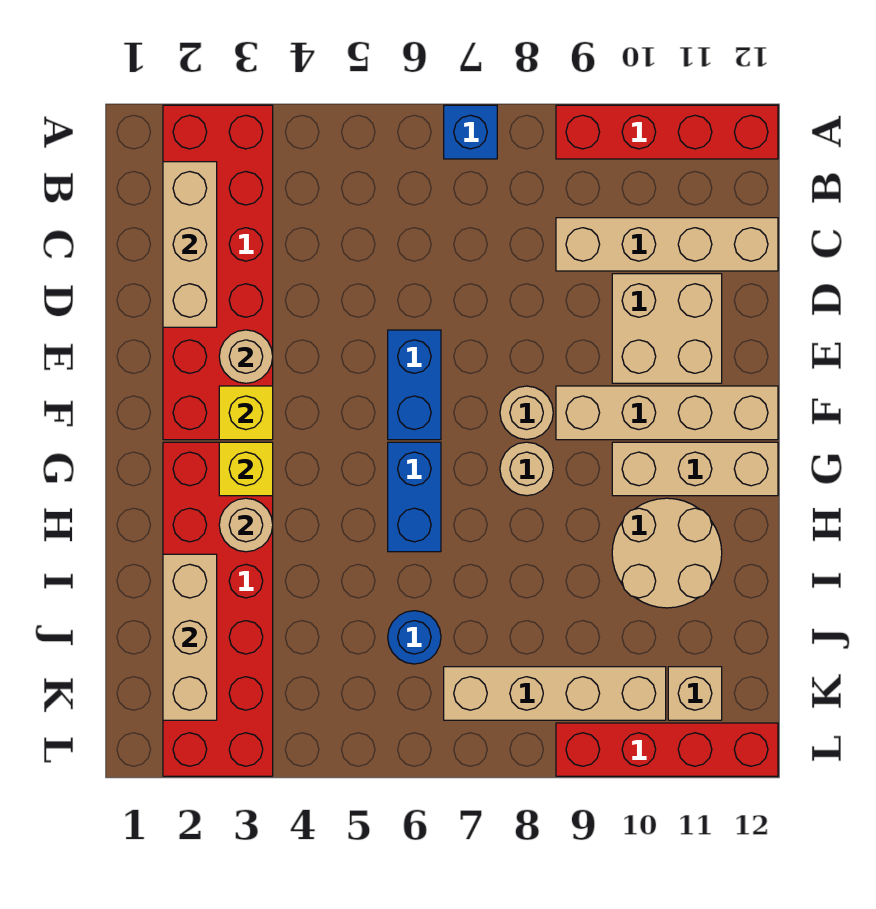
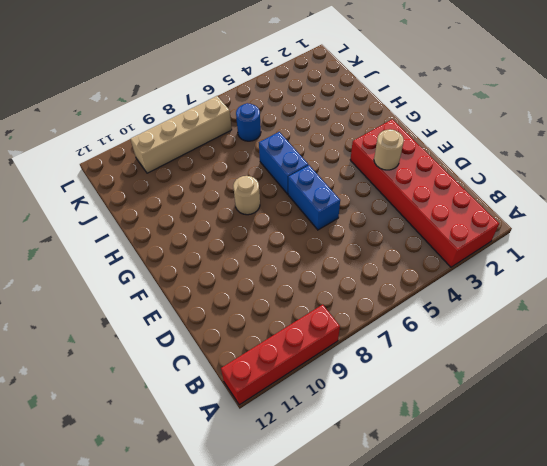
none -> blue brick A7 level 1
none -> tan brick C9:C12 level 1
none -> tan brick D10:E11 level 1

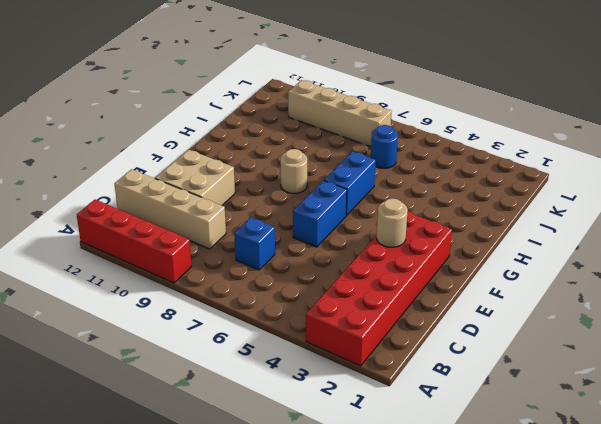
blue brick C7 level 1 -> blue brick A7 level 1
none -> tan round brick F8 level 1
none -> tan brick F9:F12 level 1
none -> red brick G2:L3 level 1

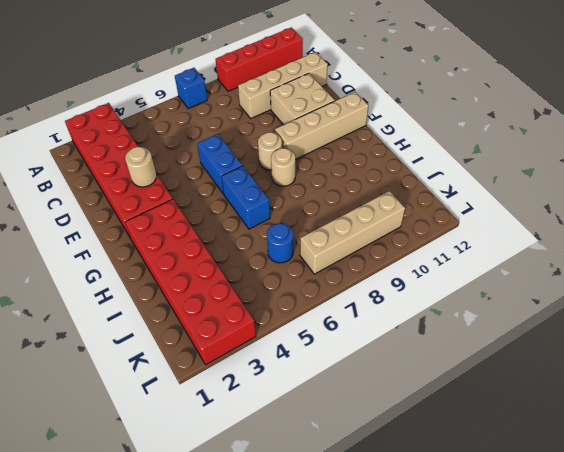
none -> tan brick G10:G12 level 1
none -> tan round brick H10:I11 level 1
none -> tan brick K11 level 1

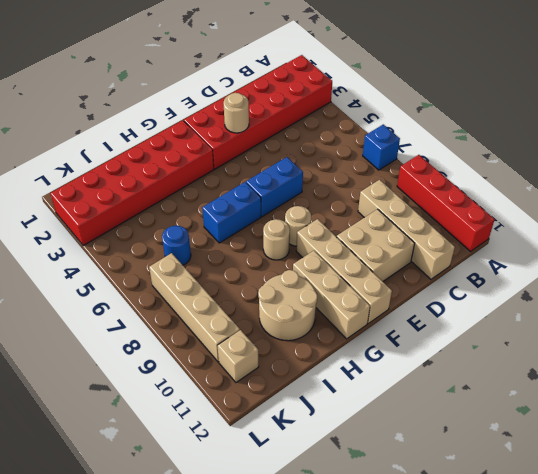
none -> red brick L9:L12 level 1
none -> tan brick B2:D2 level 2
none -> yellow brick F3 level 2

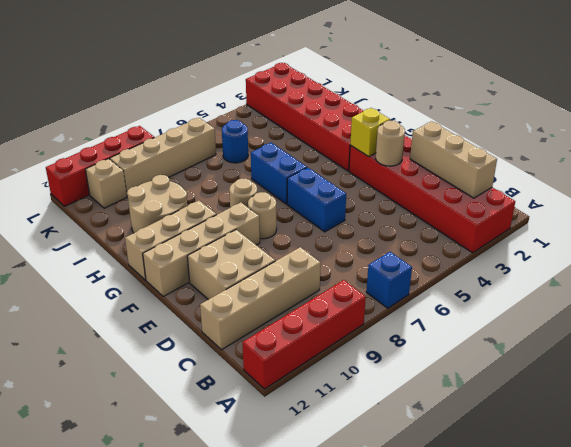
none -> yellow brick G3 level 2
none -> tan round brick H3 level 2
none -> tan brick I2:K2 level 2

